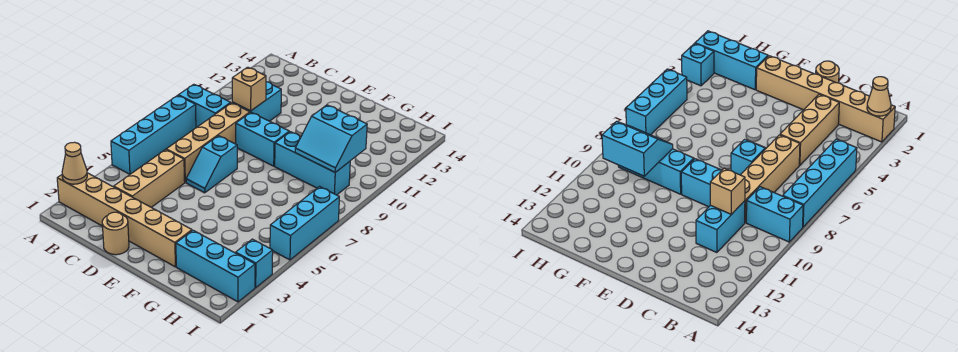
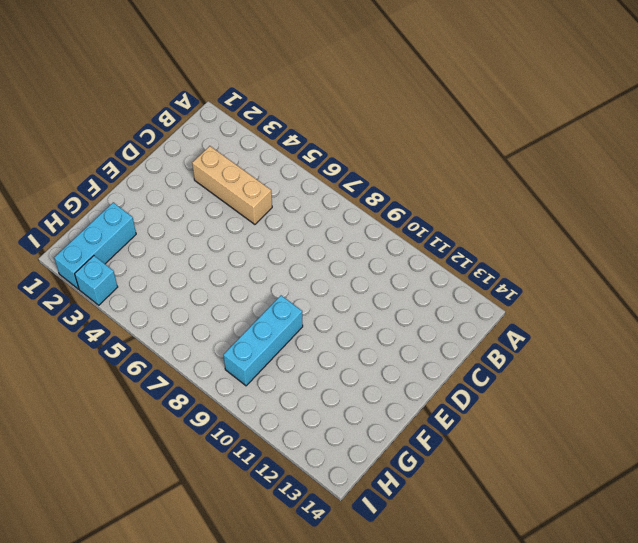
none -> tan brick A2:F2 level 1
none -> cyan brick A5:A8 level 1
none -> cyan brick A9:B9 level 1

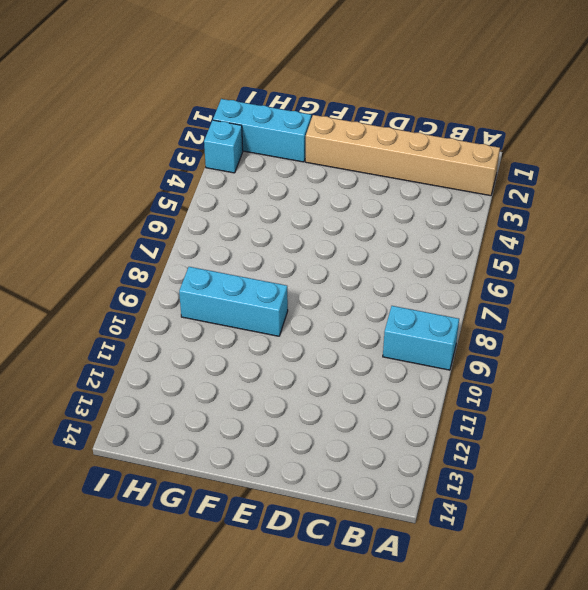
none -> cyan brick A5:A8 level 1
none -> tan brick C3:C5 level 1
none -> tan brick C6:C9 level 1

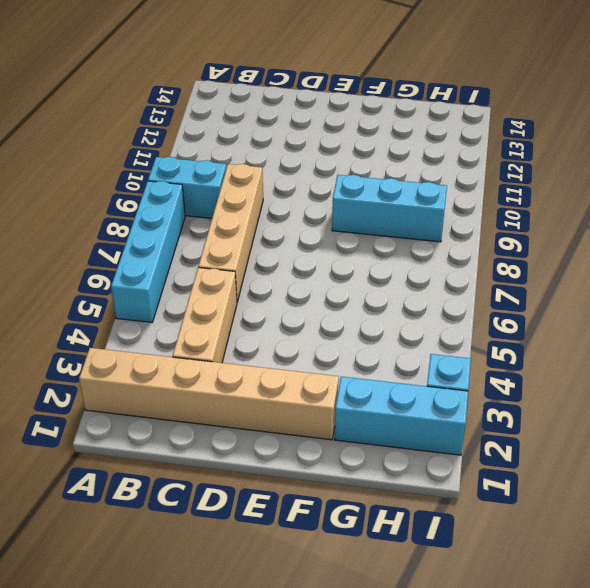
none -> cyan brick C10:C11 level 1
none -> tan round brick D1 level 1
none -> cyan slope D6:D7 level 1 top 7

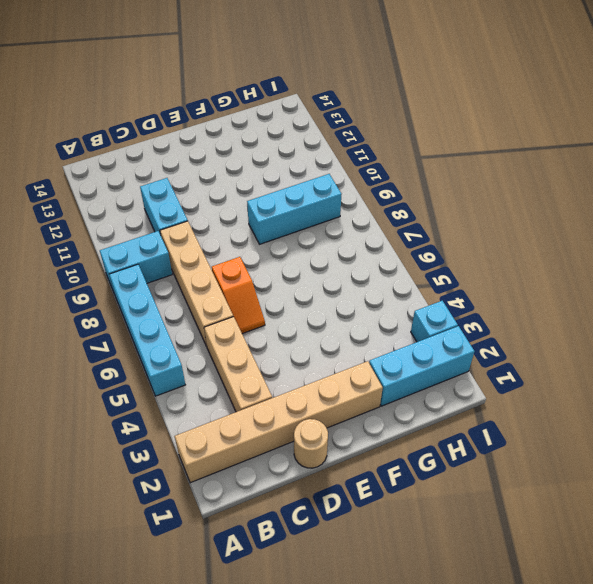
orange slope D6:D7 level 1 top 7 -> cyan slope D6:D7 level 1 top 7
none -> cyan brick D9:E9 level 1
none -> cyan brick I5:I7 level 1
none -> tan cone A2 level 2

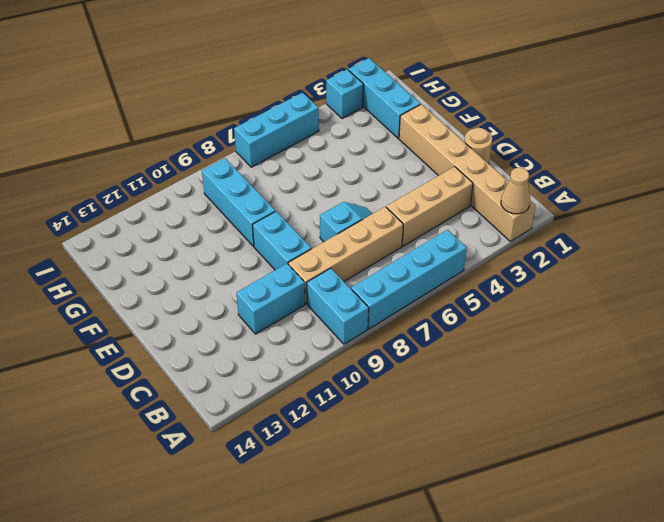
none -> tan brick C10 level 2
none -> cyan slope G9:H10 level 2 top 10

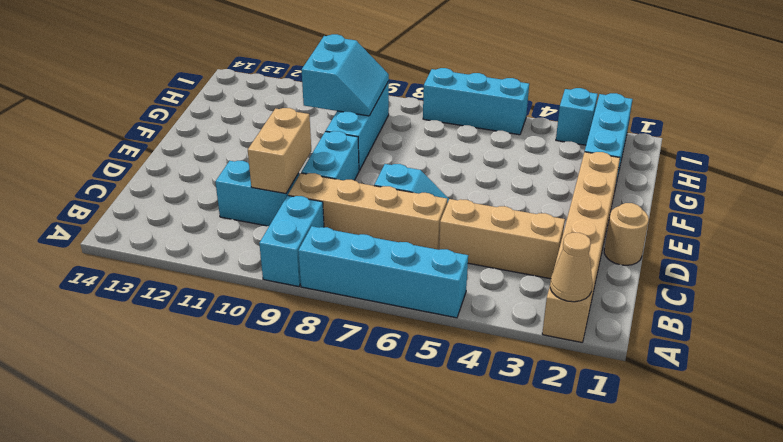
tan brick C10:D10 level 2 -> tan brick C10 level 2

